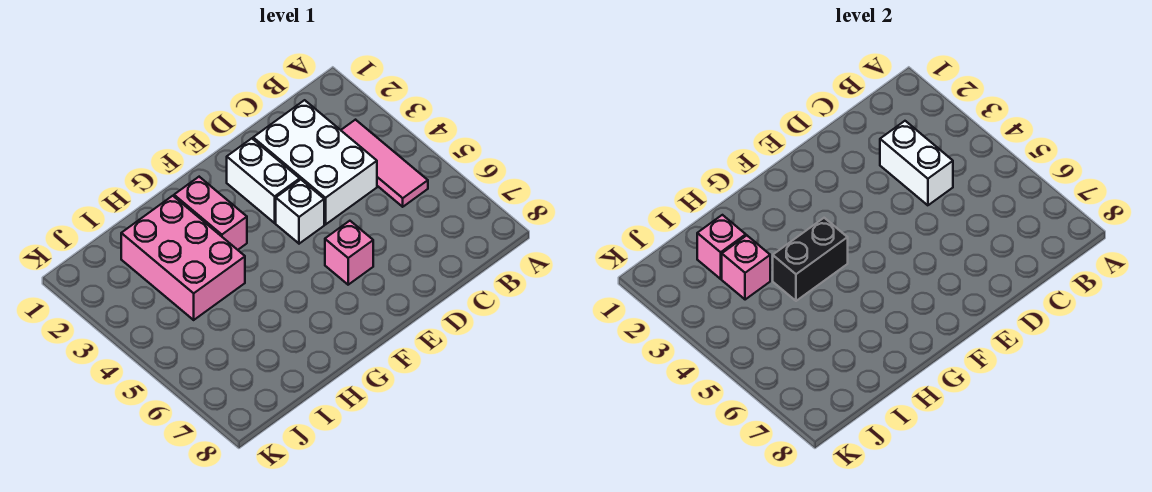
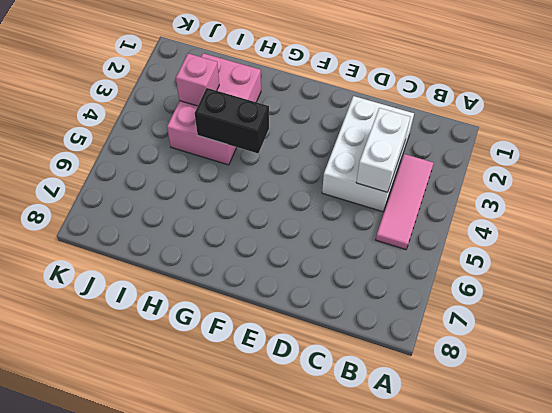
none -> white brick E2:E3 level 1
none -> white brick E4 level 1

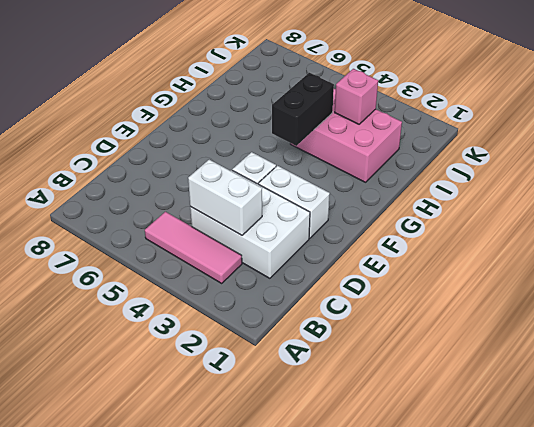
none -> pink brick E6 level 1
none -> pink brick G2:G3 level 1

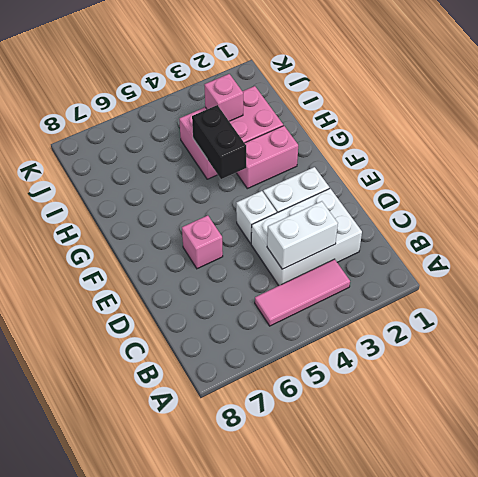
none -> pink brick I2 level 2

